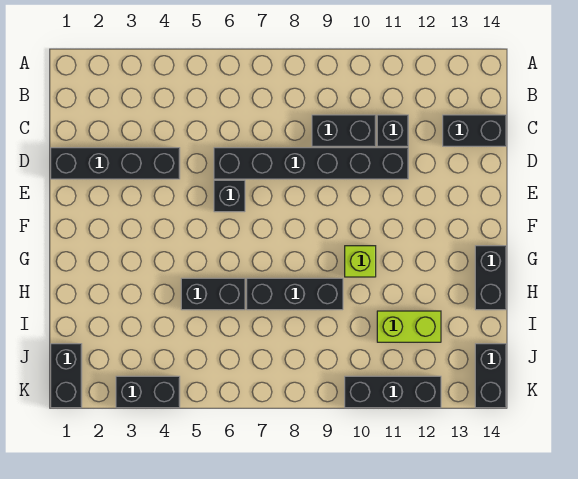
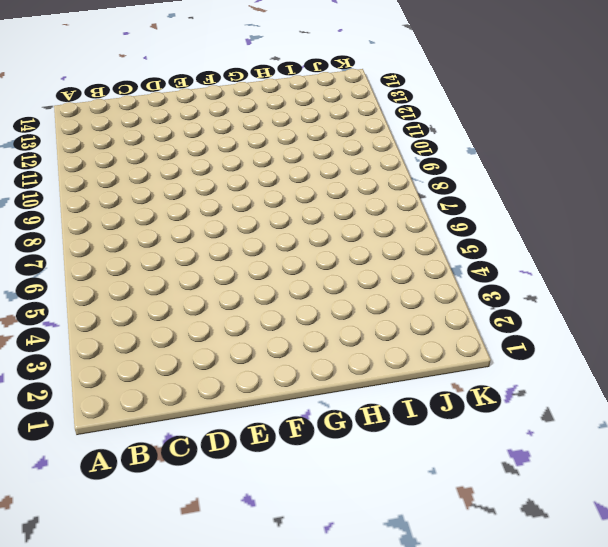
none -> black brick C9:C10 level 1
none -> black brick C11 level 1
none -> black brick C13:C14 level 1

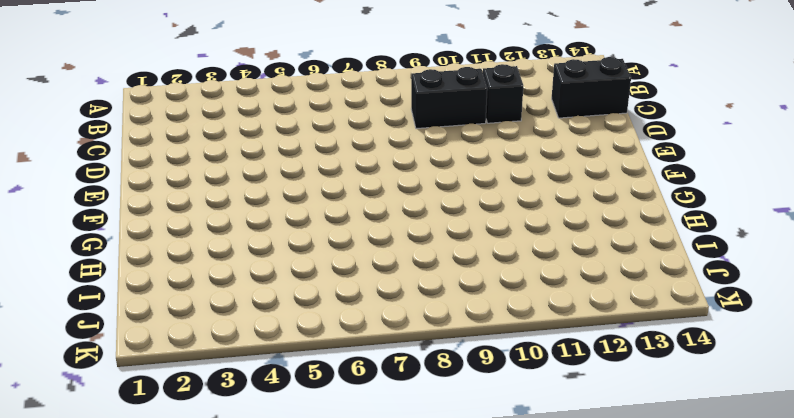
none -> black brick D1:D4 level 1
none -> black brick D6:D11 level 1
none -> black brick E6 level 1

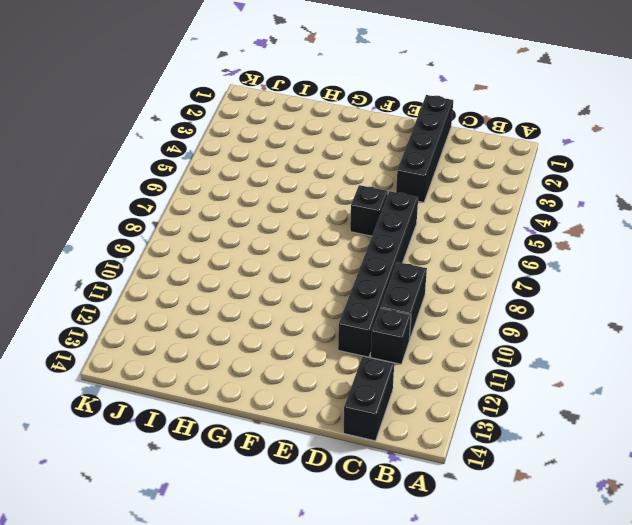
none -> lime brick G10 level 1
none -> black brick G14:H14 level 1
none -> black brick H5:H6 level 1

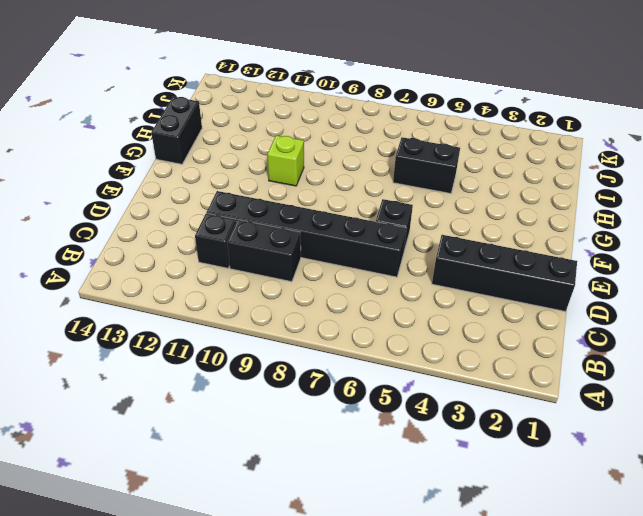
none -> black brick C13:C14 level 1
none -> black brick H7:H9 level 1
none -> lime brick I11:I12 level 1

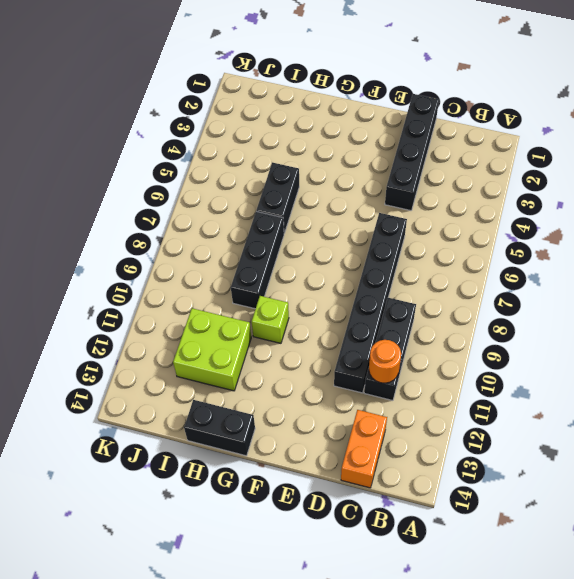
orange round brick C11 level 2 -> none
orange brick C13:C14 level 1 -> black brick C13:C14 level 1
lime brick H11:I12 level 1 -> lime brick I11:I12 level 1
none -> black brick E6 level 1
none -> black brick J1:K1 level 1
none -> black brick J14:K14 level 1

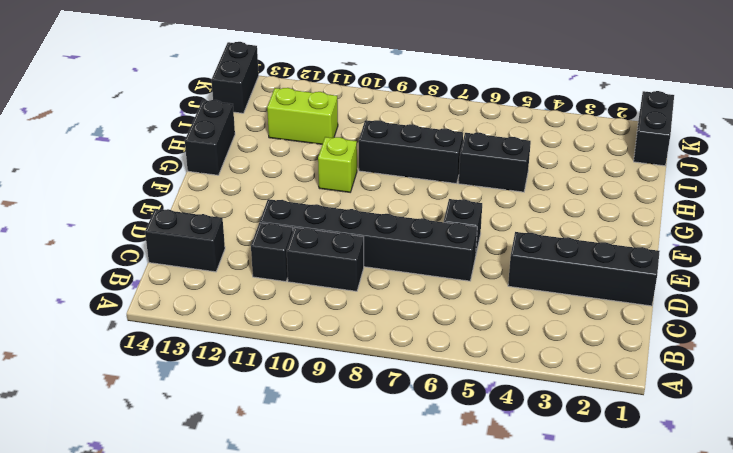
none -> black brick K3:K4 level 1
none -> black brick K10:K12 level 1

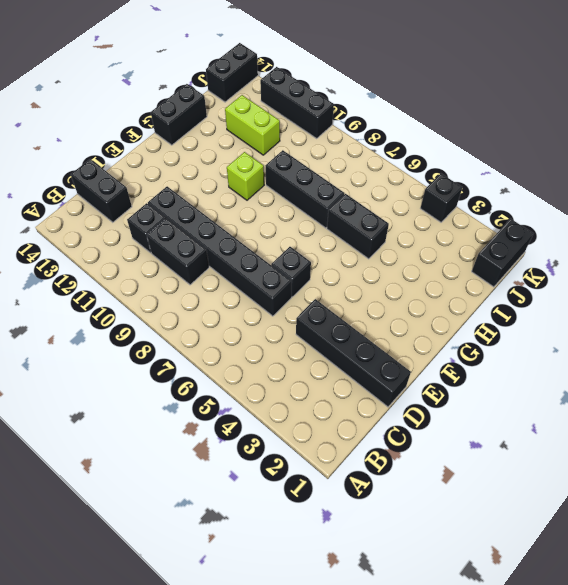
black brick K4 level 1 -> black brick K3:K4 level 1

